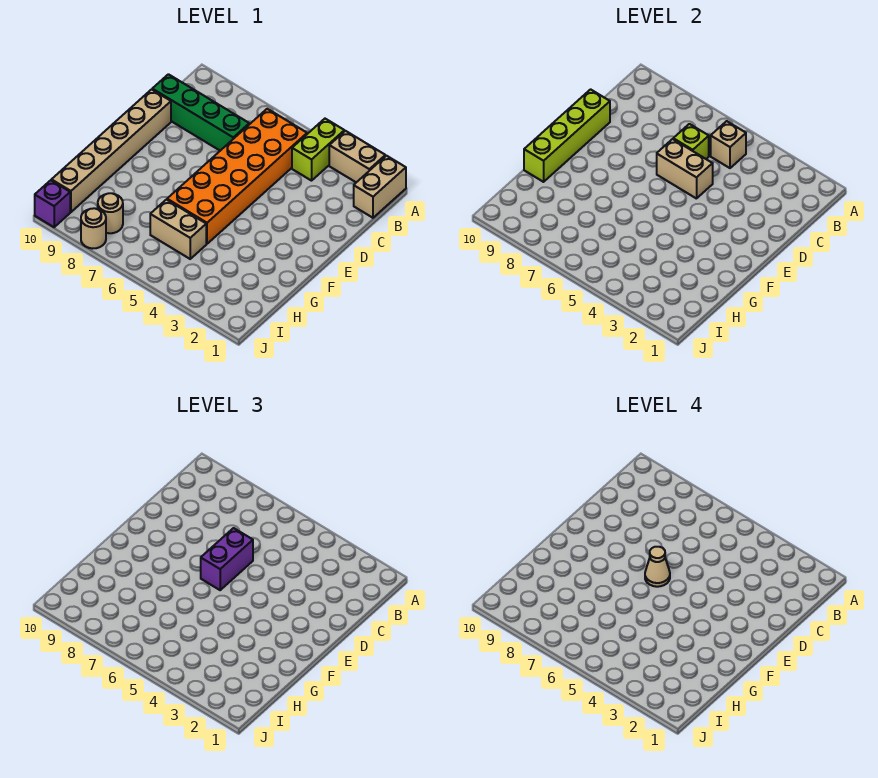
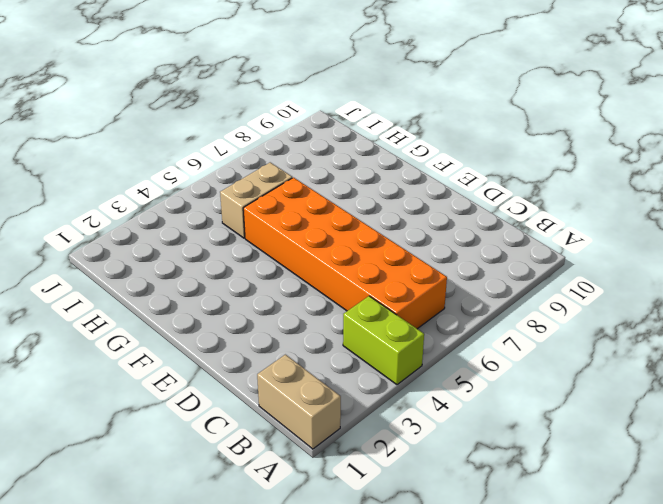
none -> tan brick A2:A3 level 1
none -> green brick C7:C10 level 1
none -> tan brick D10:I10 level 1

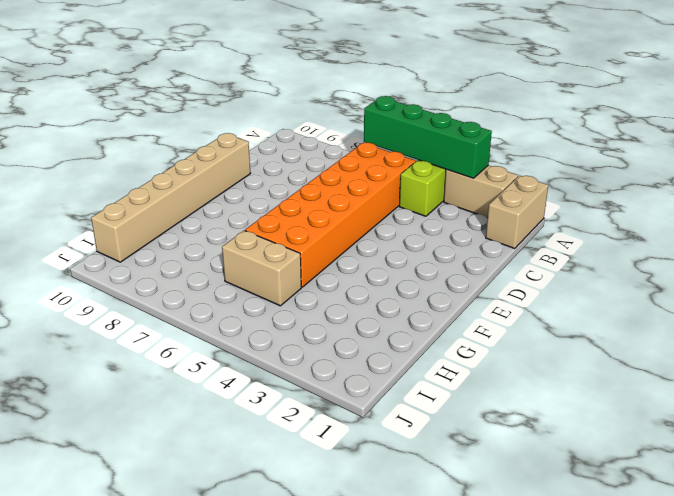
green brick A3:A6 level 2 -> green brick C7:C10 level 1
none -> tan round brick I8 level 1
none -> tan round brick J8 level 1
none -> purple brick J10 level 1

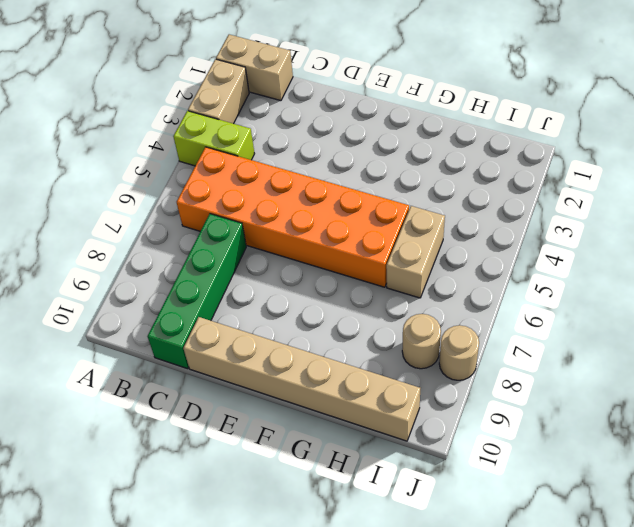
none -> purple brick J10 level 1
none -> tan brick B5 level 2
none -> lime brick C6 level 2

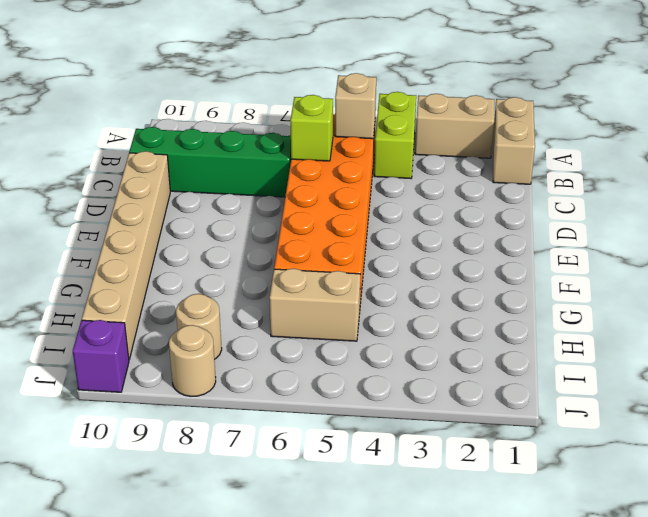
none -> tan brick D5:D6 level 2
none -> lime brick D10:G10 level 2
none -> purple brick D6:E6 level 3

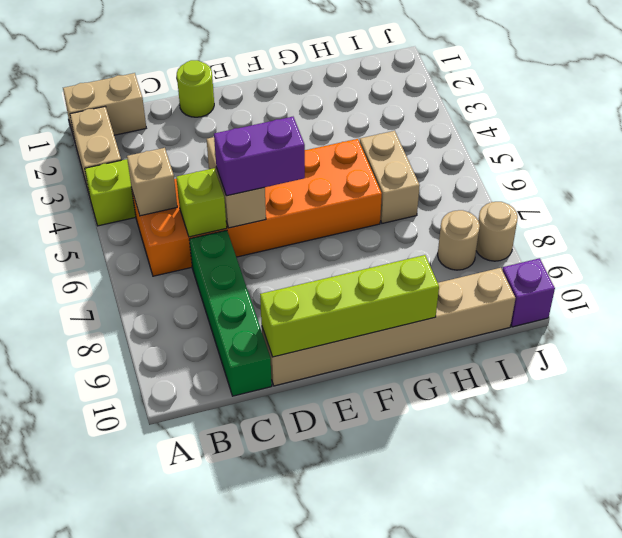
lime round brick D1 level 1 -> none
none -> tan cone E6 level 4

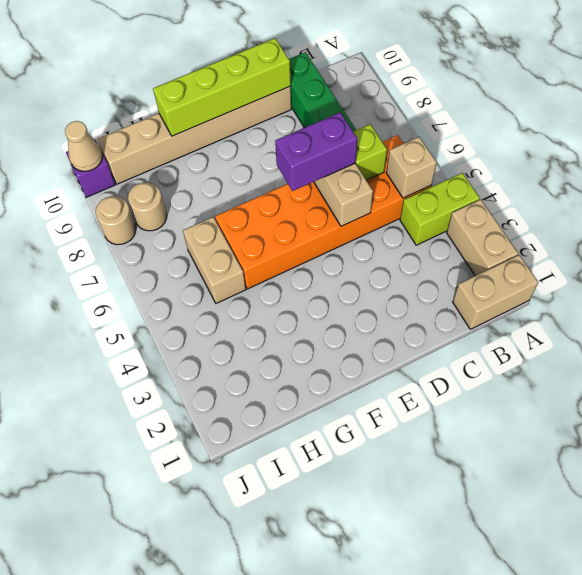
tan cone J10 level 2 -> tan cone E6 level 4

